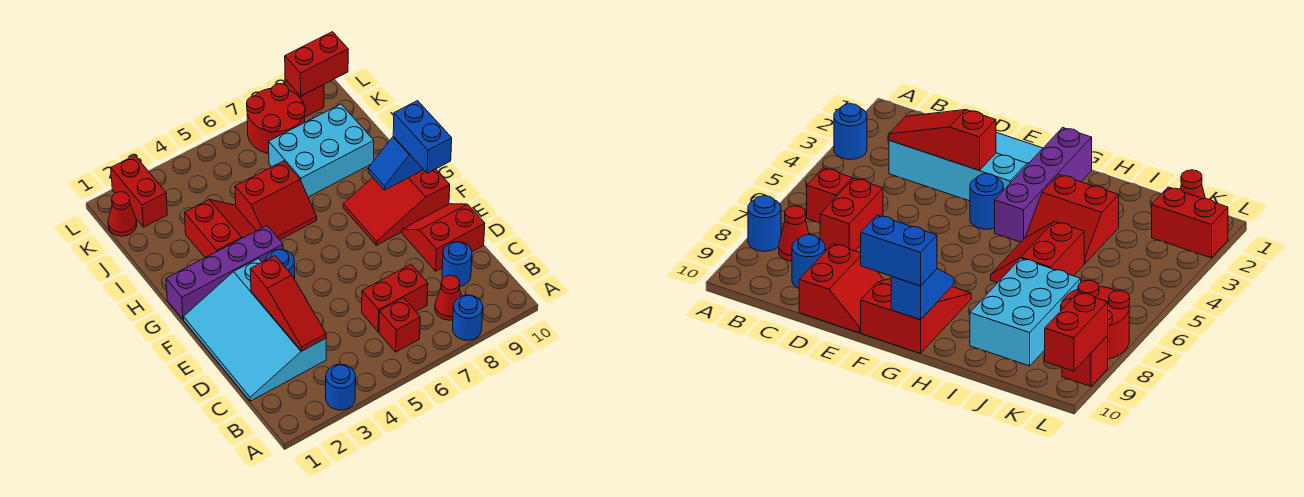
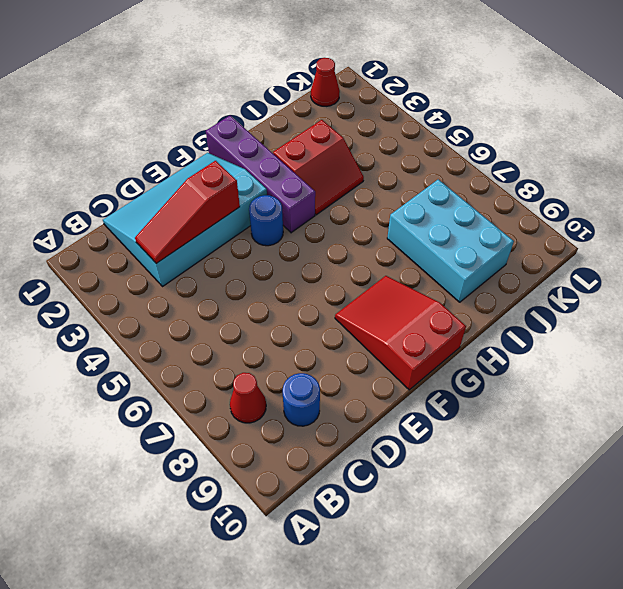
none -> blue round brick A3 level 1
none -> blue round brick A8 level 1
none -> red brick B6 level 1

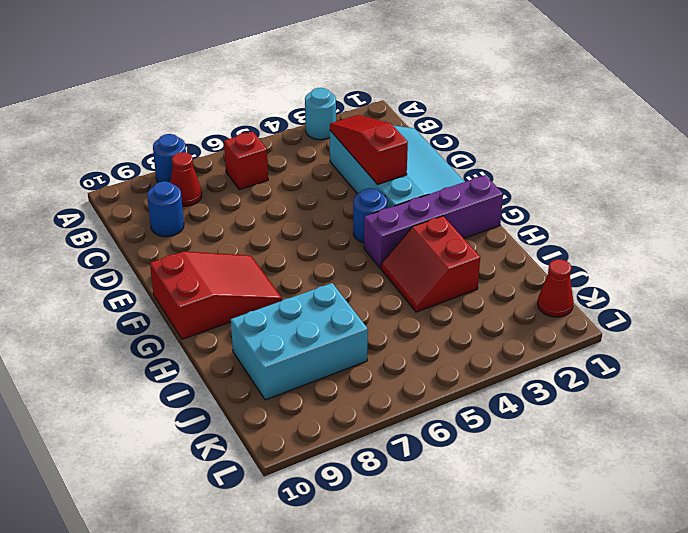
cyan round brick A3 level 1 -> blue round brick A3 level 1
none -> red brick C6:C7 level 1
none -> red slope D9:E10 level 1 top D
none -> red slope H5:I6 level 1 top I

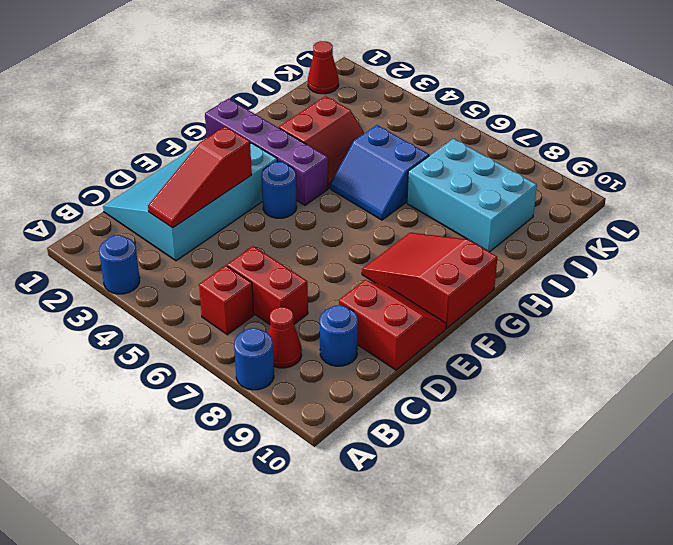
blue slope H5:I6 level 1 top I -> red slope H5:I6 level 1 top I
none -> red brick K2:L2 level 1
none -> red round brick K7:L8 level 1
none -> red brick L9 level 1

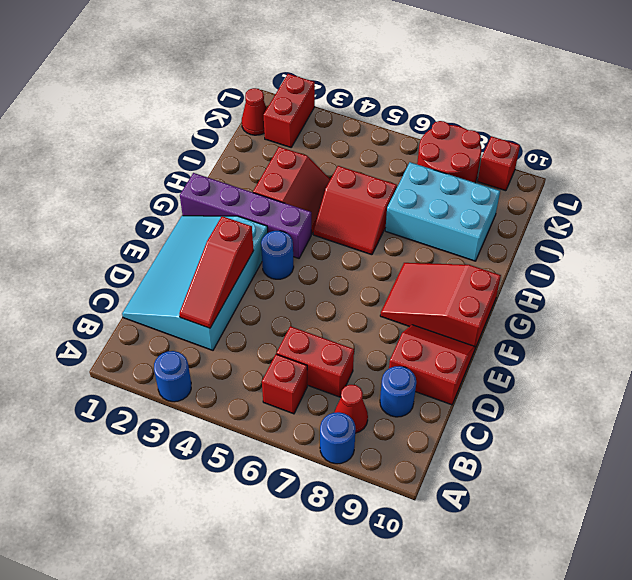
none -> blue slope G9:G10 level 2 top 10
none -> red brick L9:L10 level 2
none -> blue brick F10:G10 level 3

